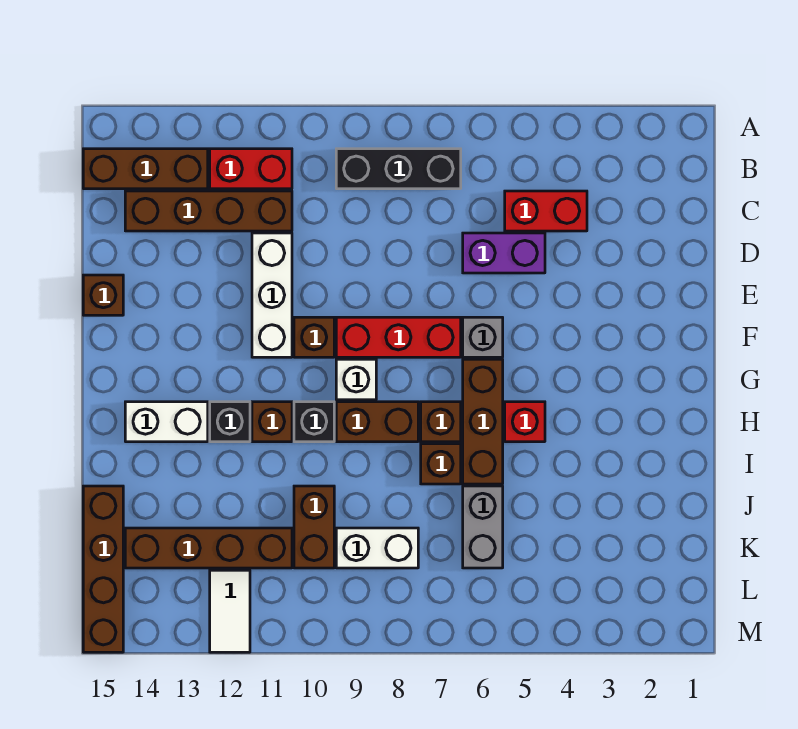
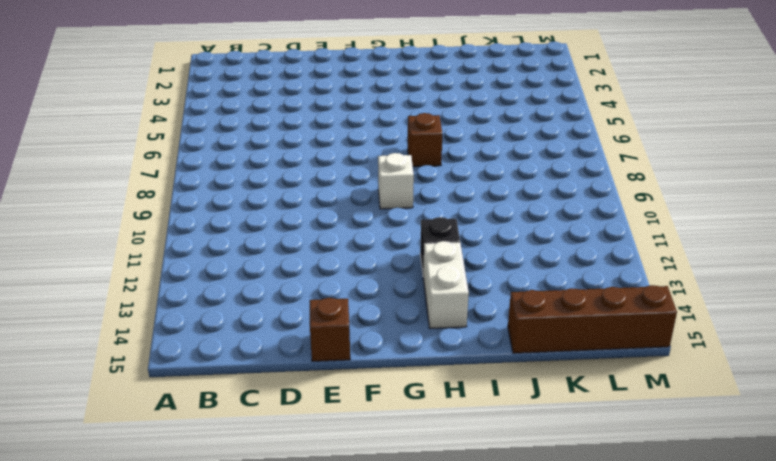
none -> black brick B7:B9 level 1
none -> red brick B11:B12 level 1
none -> brown brick B13:B15 level 1

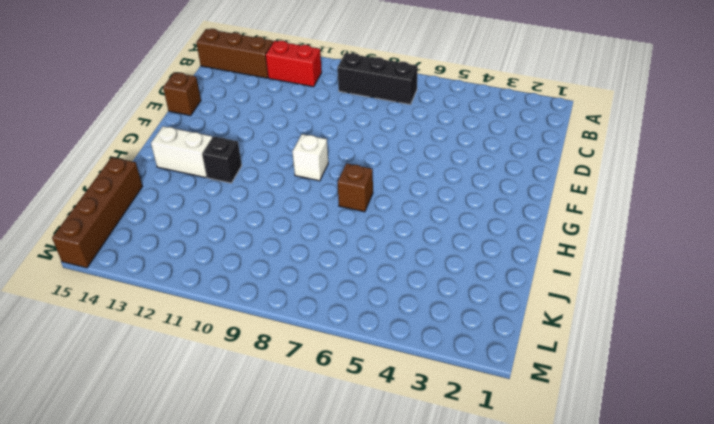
none -> red brick C4:C5 level 1
none -> brown brick C11:C14 level 1
none -> purple brick D5:D6 level 1

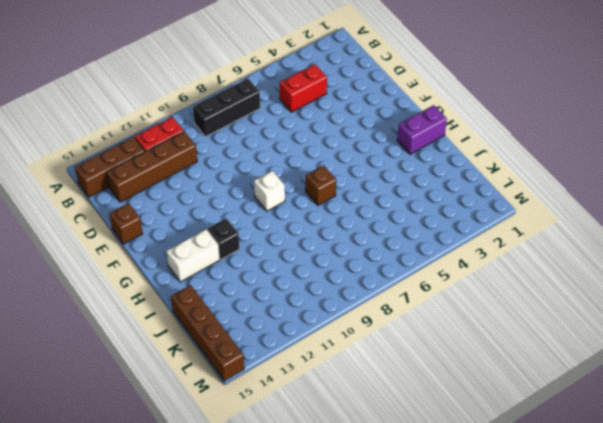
purple brick H1:H2 level 1 -> purple brick D5:D6 level 1
none -> white brick D11:F11 level 1
none -> grey brick F6 level 1
none -> red brick F7:F9 level 1

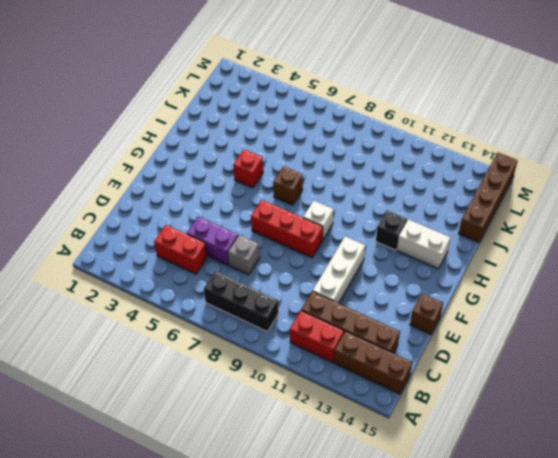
grey brick D7 level 1 -> grey brick F6 level 1
none -> brown brick F10 level 1
none -> brown brick G6:I6 level 1
none -> brown brick H8:H9 level 1

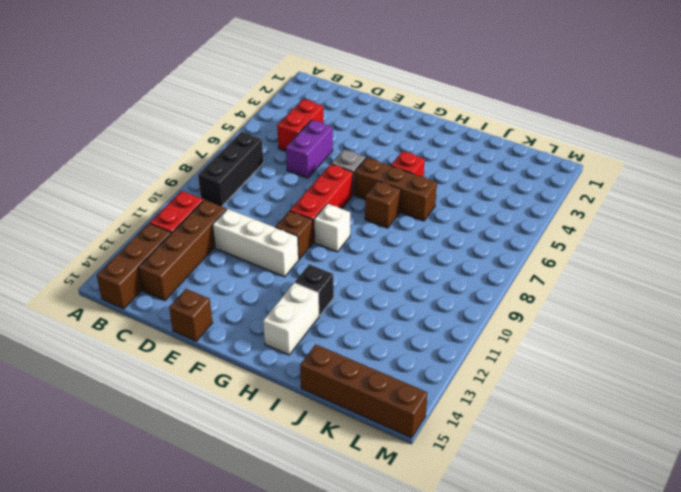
none -> brown brick H8:H9 level 1
none -> black brick H10 level 1
none -> brown brick H11 level 1

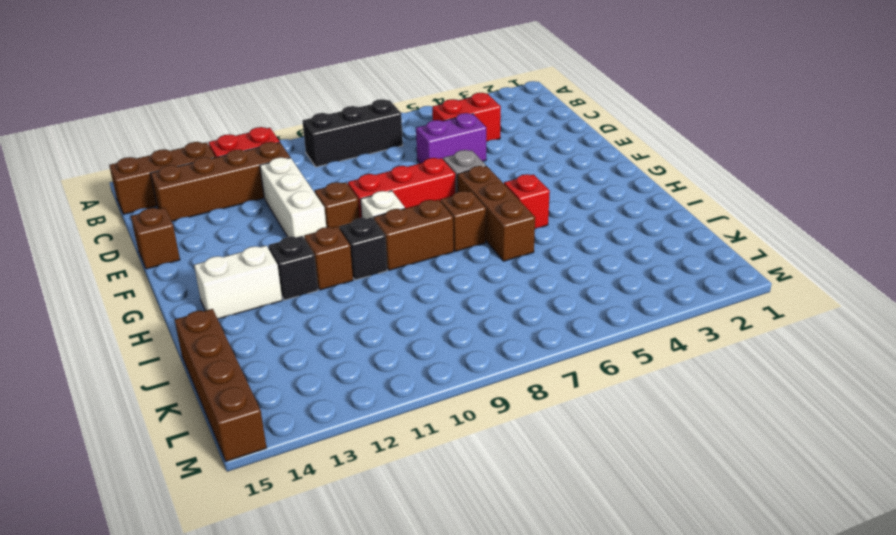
none -> brown brick I7 level 1
none -> grey brick J6:K6 level 1
none -> brown brick J10:K10 level 1

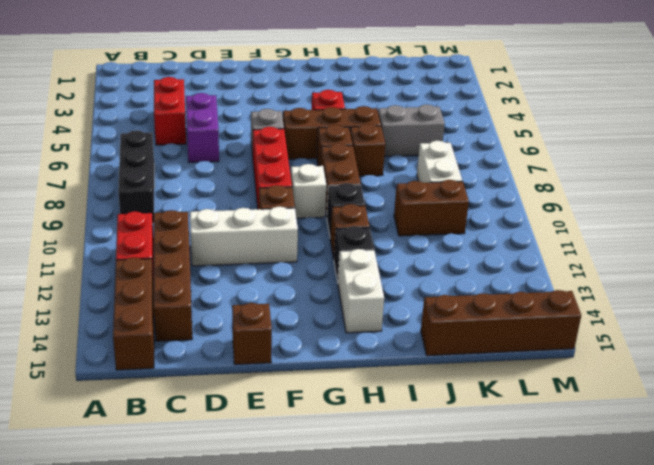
none -> brown brick K11:K14 level 1
none -> white tile L12:M12 level 1

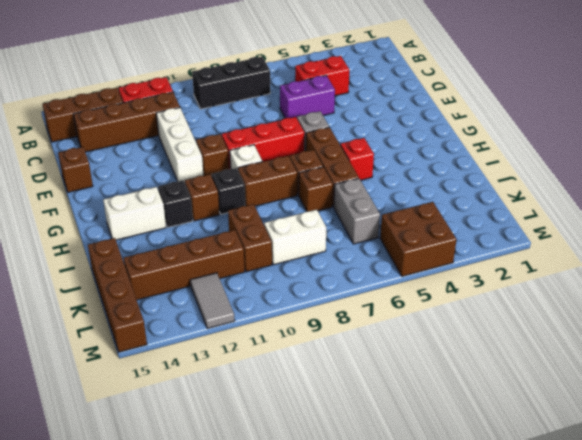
brown brick L4:M5 level 1 -> none
grey tile L12:M12 level 1 -> white tile L12:M12 level 1

